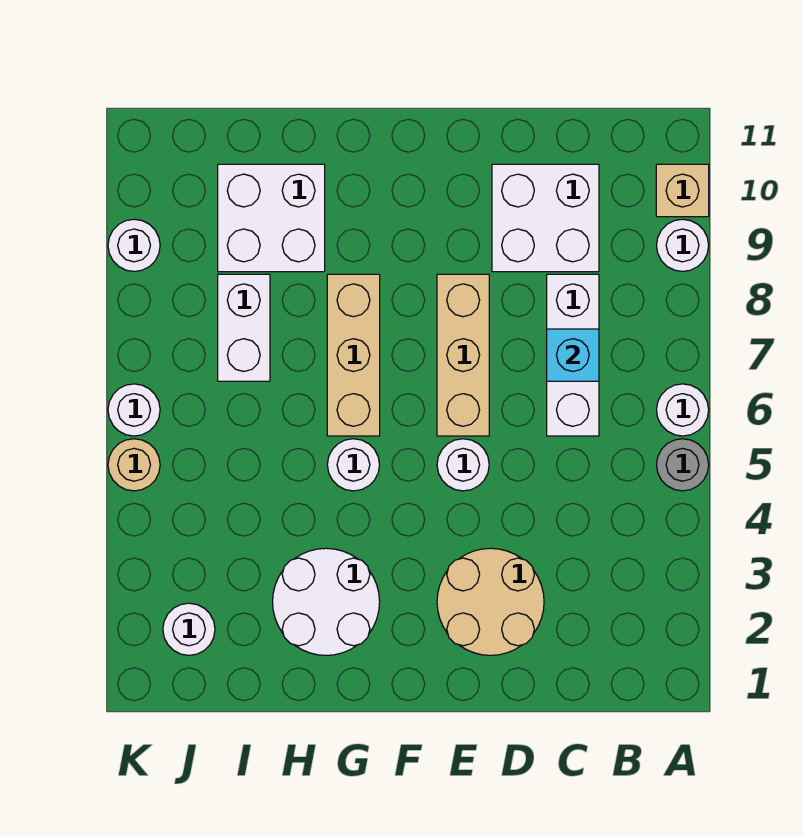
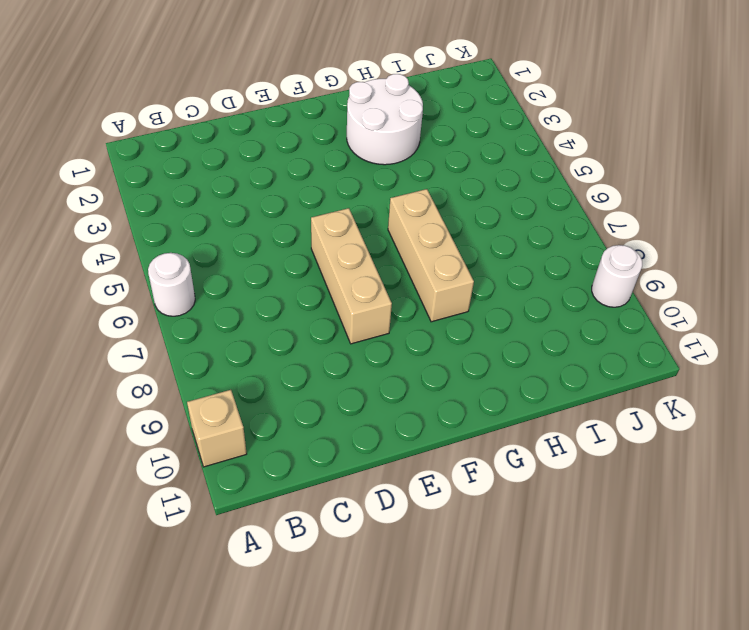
none -> grey round brick A5 level 1
none -> white round brick A9 level 1
none -> white brick C6:C8 level 1

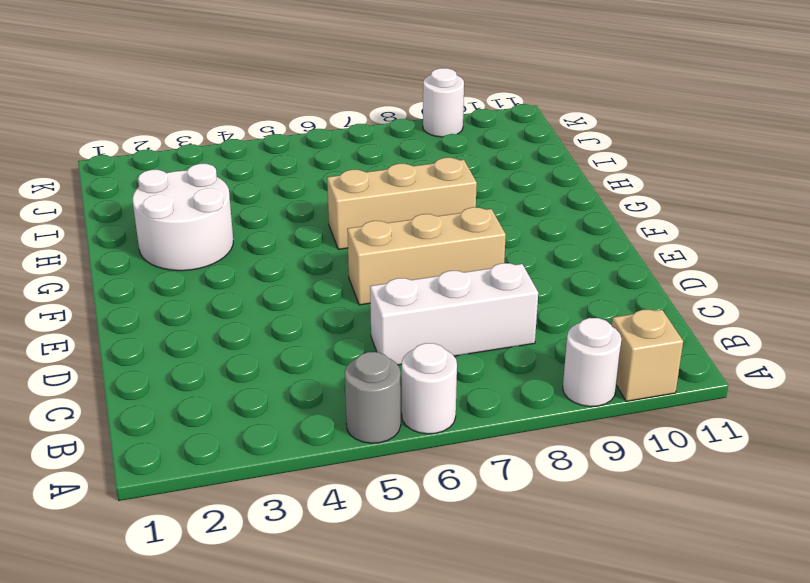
none -> white brick C9:D10 level 1
none -> tan round brick D2:E3 level 1
none -> white round brick E5 level 1

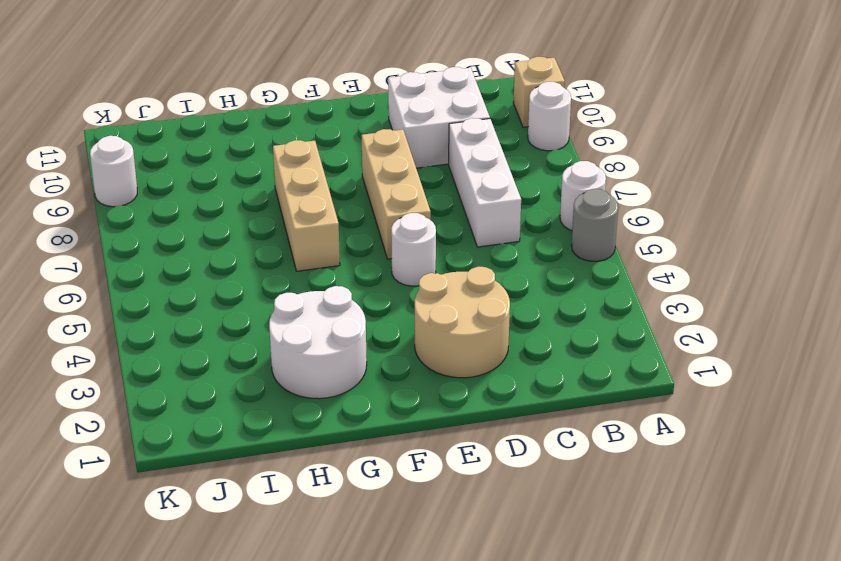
none -> white round brick G5 level 1
none -> white brick H9:I10 level 1
none -> white brick I7:I8 level 1

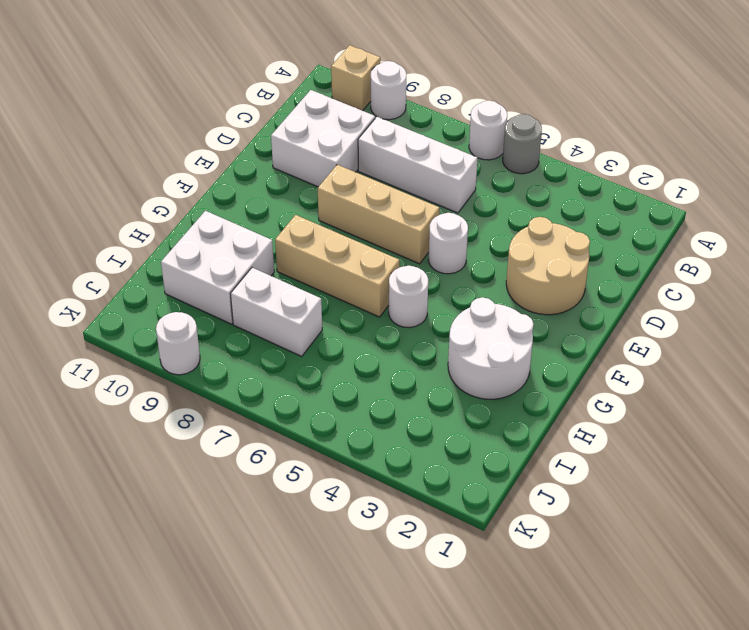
none -> white round brick J2 level 1
none -> tan round brick K5 level 1
none -> white round brick K6 level 1

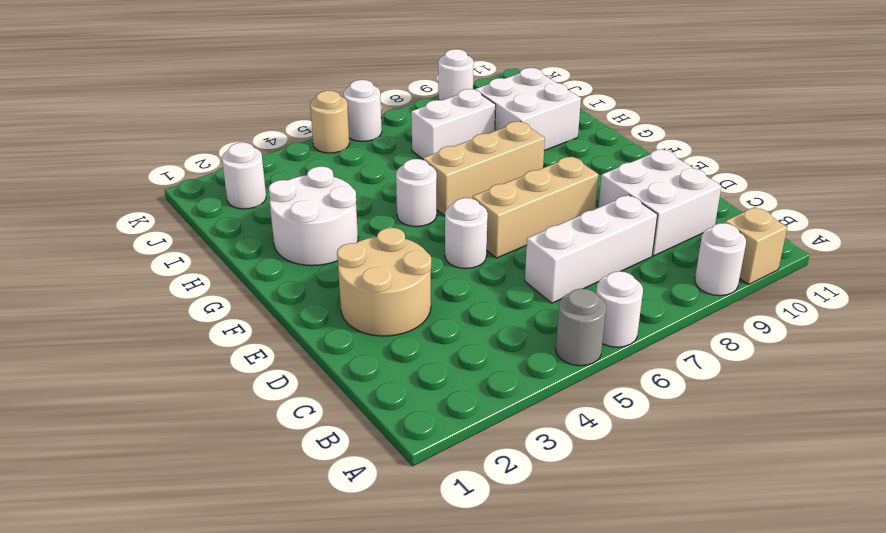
none -> cyan brick C7 level 2

